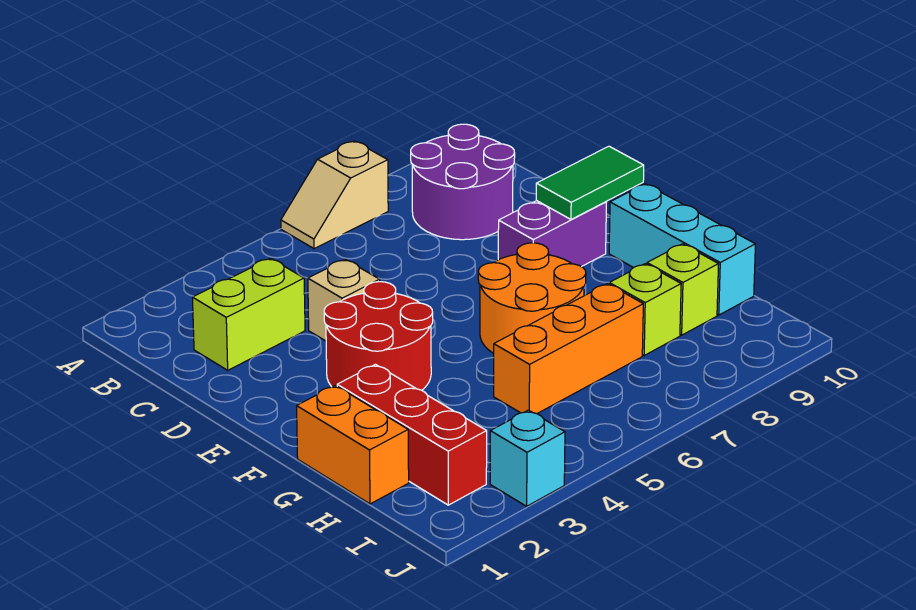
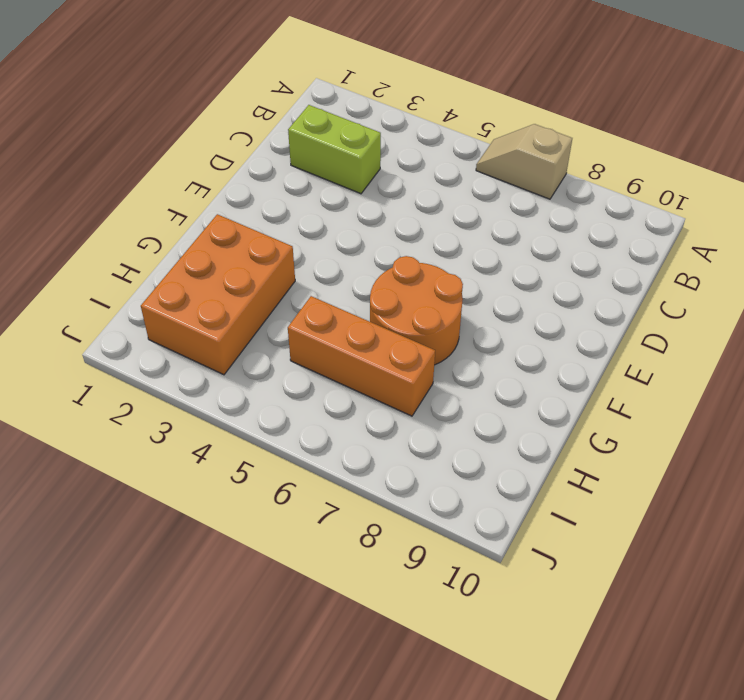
orange brick G2:I3 level 1 -> red brick G2:I2 level 1
none -> purple round brick B8:C9 level 1
none -> tan brick D4 level 1
none -> red round brick E3:F4 level 1

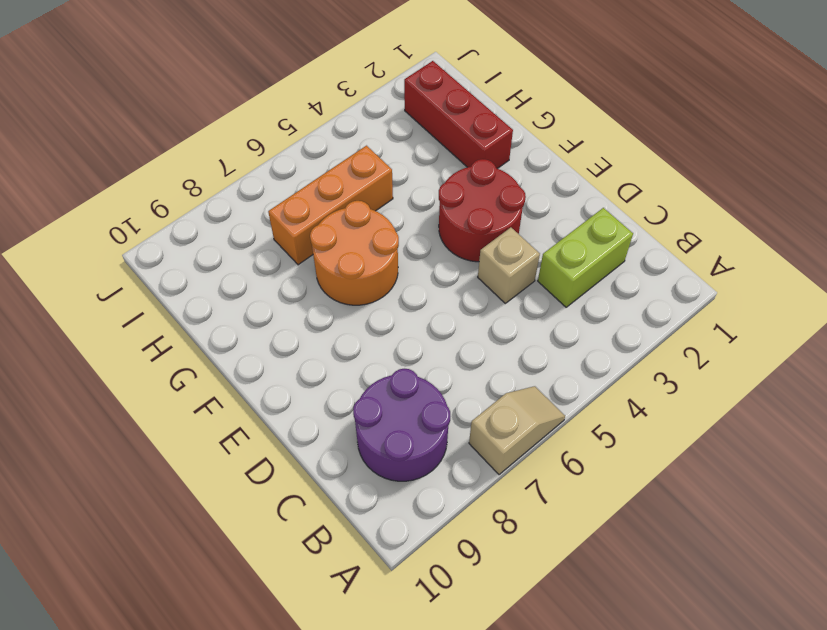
none -> purple brick E8:E9 level 1
none -> cyan brick F10:H10 level 1
none -> orange brick G1:H1 level 1

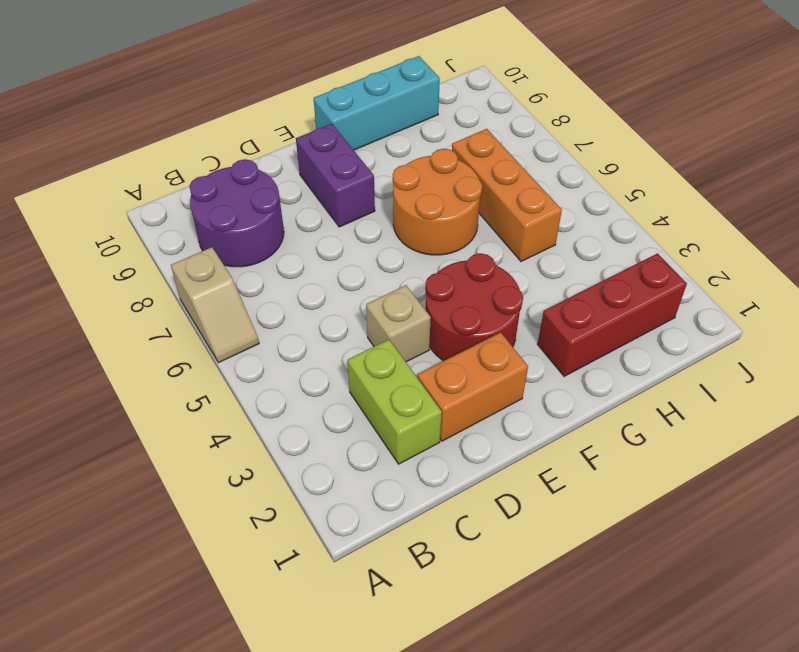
orange brick D2:E2 level 1 -> orange brick G1:H1 level 1
none -> lime brick H8 level 1
none -> lime brick H9 level 1
none -> cyan brick J3 level 1

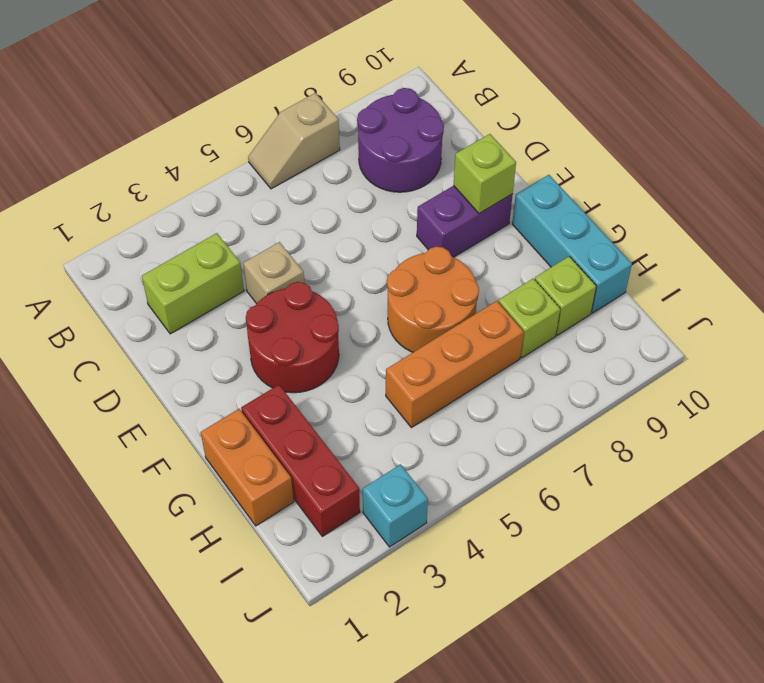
lime brick E9 level 2 -> green tile E9:E10 level 2

